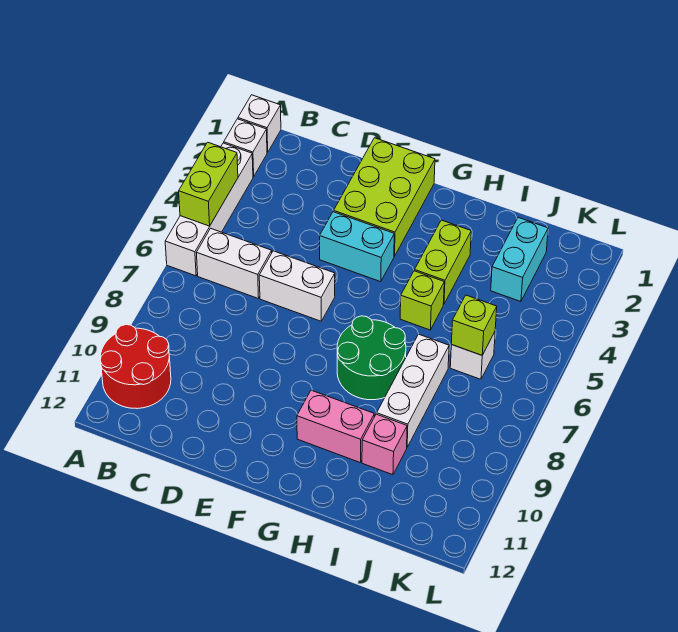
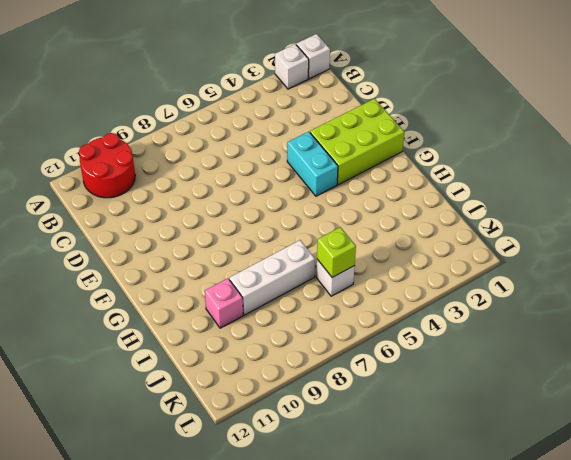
none -> white brick A3:A6 level 1
none -> white brick B6:C6 level 1
none -> white brick D6:E6 level 1

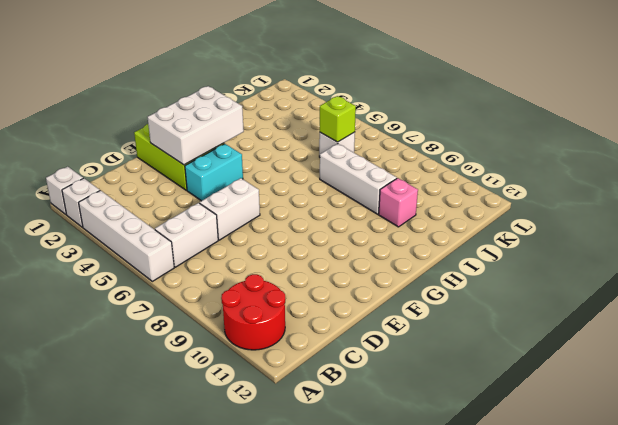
white brick E2:G3 level 2 -> none
none -> green round brick G7:H8 level 1
none -> pink brick G10:H10 level 1
none -> lime brick H3:H4 level 1

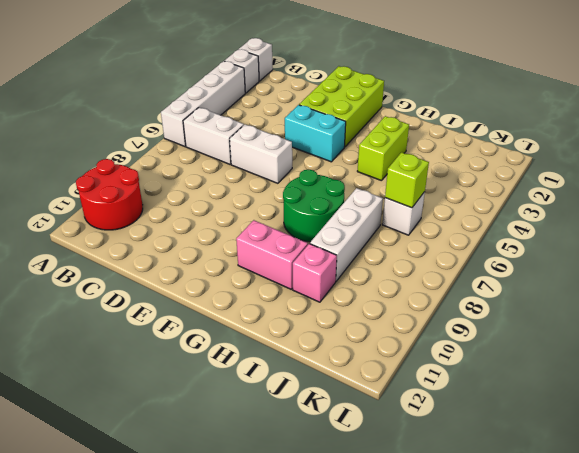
none -> lime brick H5 level 1
none -> cyan brick J2:J3 level 1
none -> lime brick A4:A5 level 2

